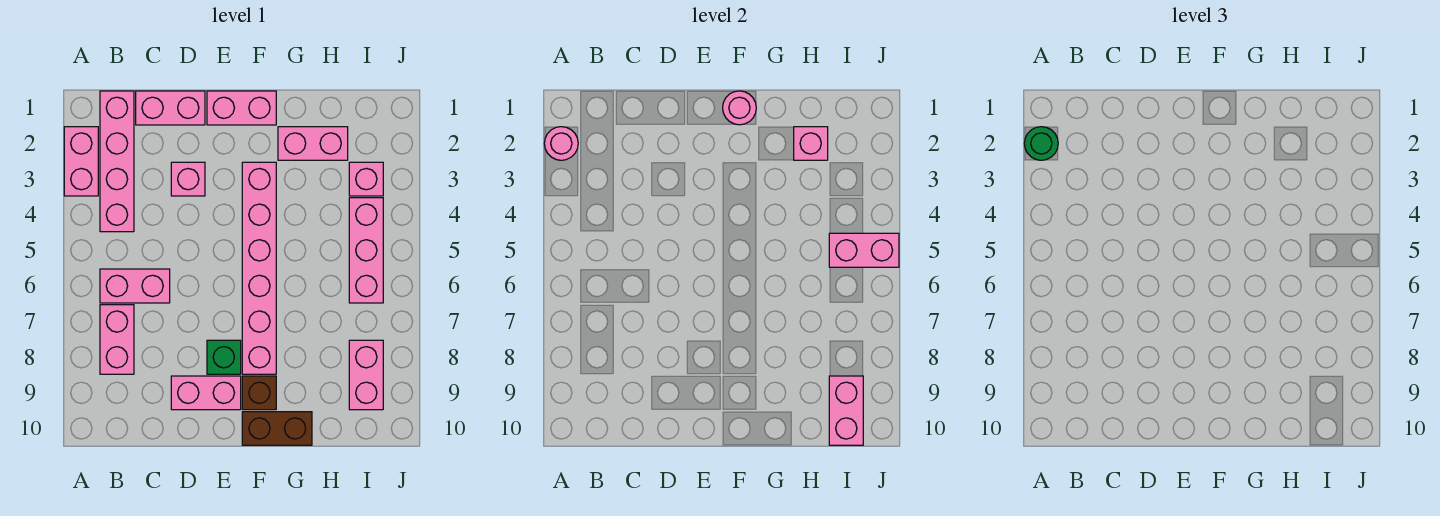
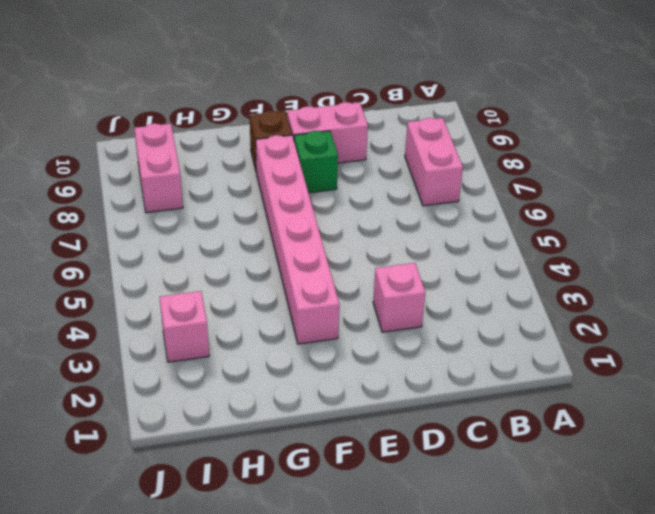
none -> pink brick A2:A3 level 1
none -> pink brick B1:B4 level 1
none -> pink brick B6:C6 level 1

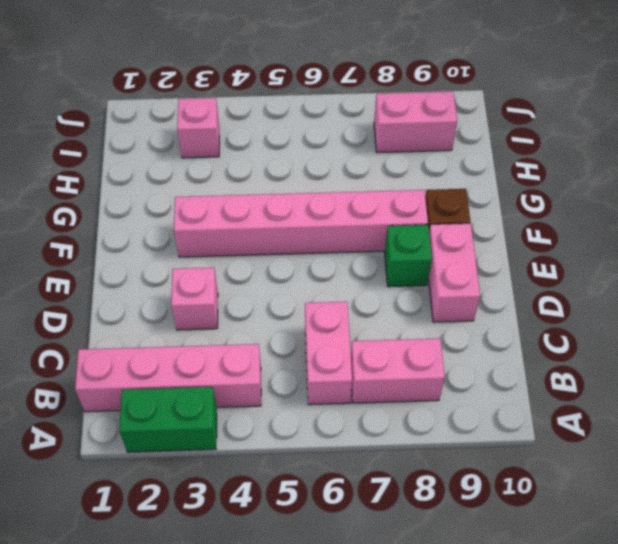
green brick A2:A3 level 1 -> pink brick A2:A3 level 1
none -> pink brick C1:D1 level 1
none -> pink brick E1:F1 level 1
none -> brown brick F10:G10 level 1

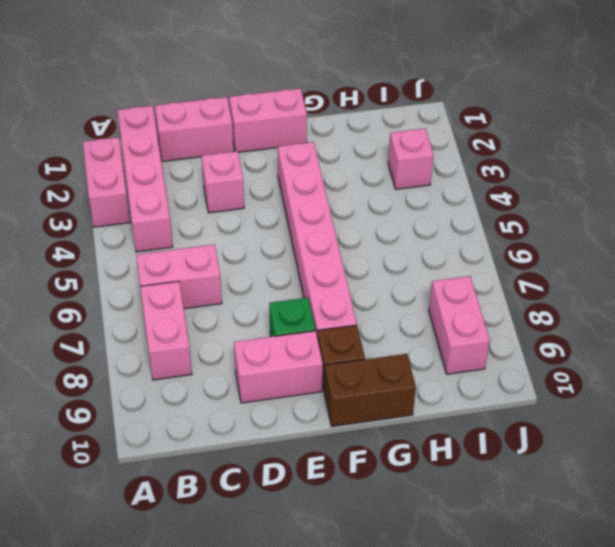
none -> pink brick G2:H2 level 1
none -> pink brick I4:I6 level 1
none -> pink round brick A2 level 2

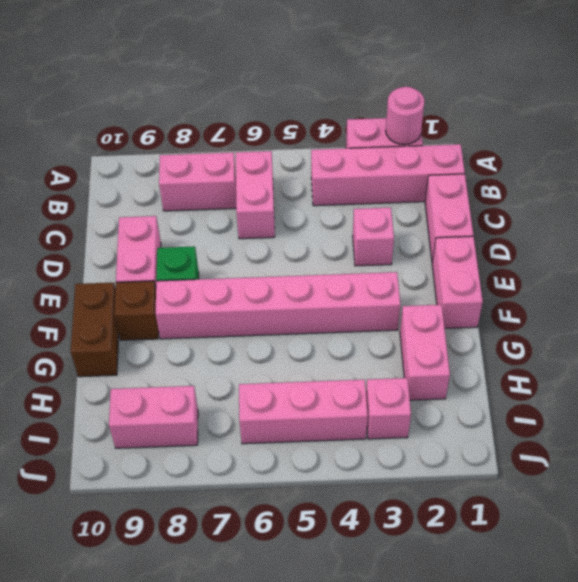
none -> pink round brick F1 level 2
none -> pink brick H2 level 2
none -> pink brick I5:J5 level 2

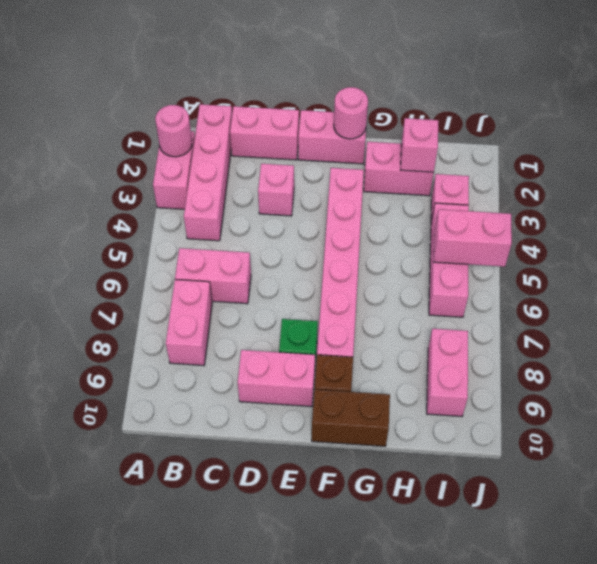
none -> pink brick I9:I10 level 2
none -> green round brick A2 level 3

